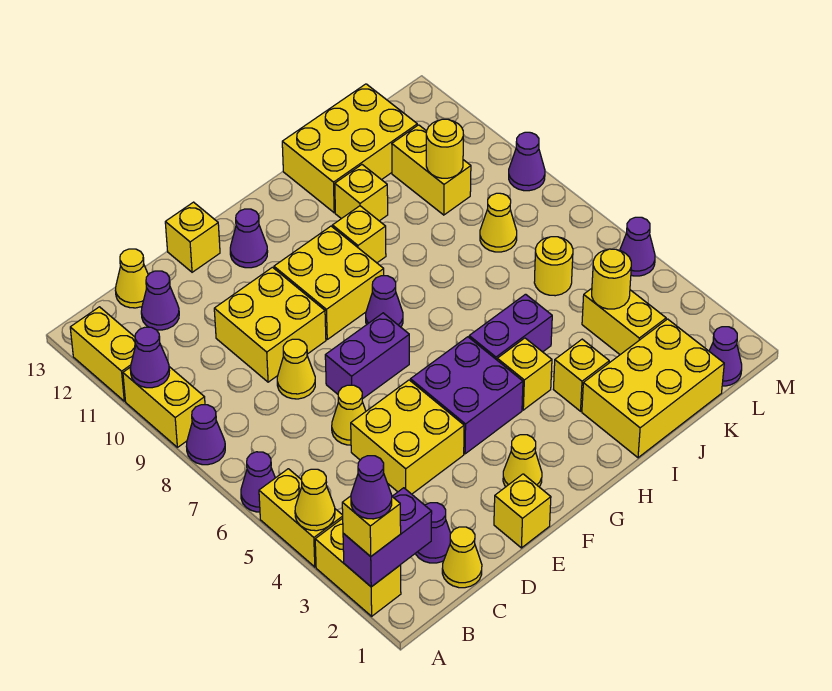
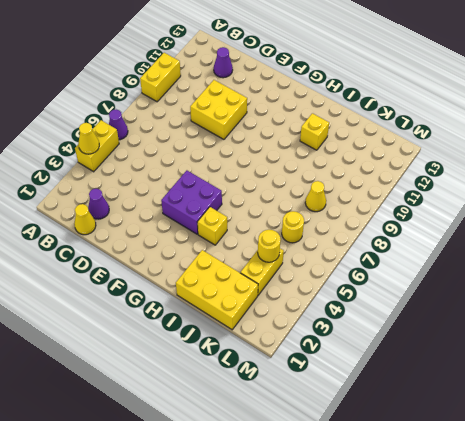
none -> yellow brick A2:A3 level 1
none -> purple cone A8 level 1
none -> yellow brick A11:A12 level 1
none -> yellow cone C13 level 1

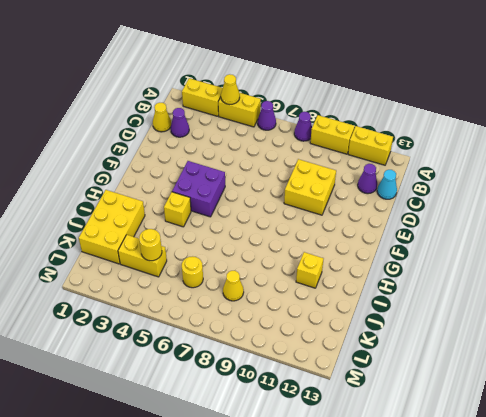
cyan cone C13 level 1 -> yellow cone C13 level 1
none -> yellow brick D4:E5 level 1
none -> yellow cone D6 level 1
none -> yellow cone D8 level 1
none -> yellow brick E1 level 1

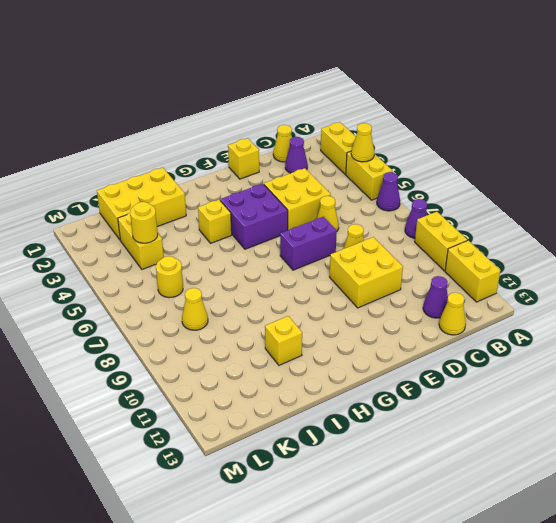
none -> yellow brick E13 level 1
none -> yellow cone F2 level 1
none -> yellow brick F9:G10 level 1
none -> purple cone F12 level 1

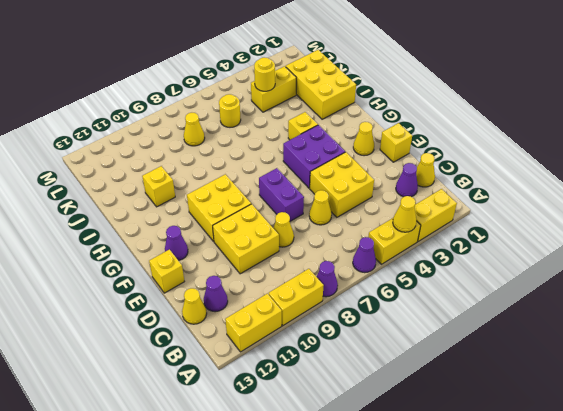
none -> purple cone G8 level 1
none -> purple brick H5:I5 level 1
none -> yellow brick H10 level 1
none -> yellow brick I3 level 1

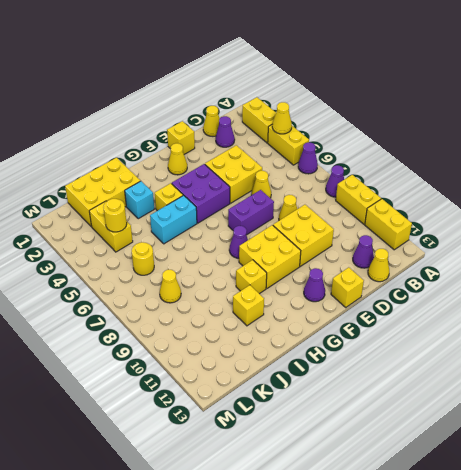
cyan brick H5:I5 level 1 -> purple brick H5:I5 level 1
cyan brick I3 level 1 -> yellow brick I3 level 1
none -> yellow brick I12:K13 level 1
none -> yellow brick K10:K11 level 1
none -> purple cone L1 level 1
none -> purple cone M5 level 1

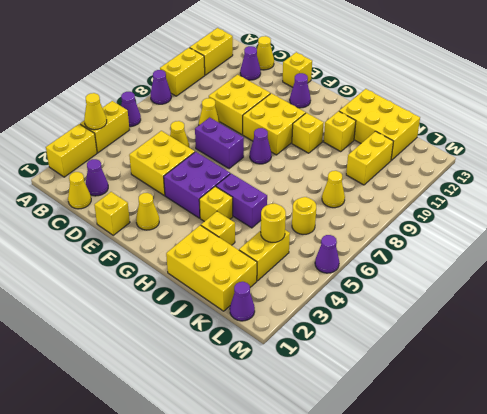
none -> purple cone M9 level 1
none -> purple brick A2:B2 level 2
none -> purple cone A10 level 2
none -> yellow round brick K10 level 2

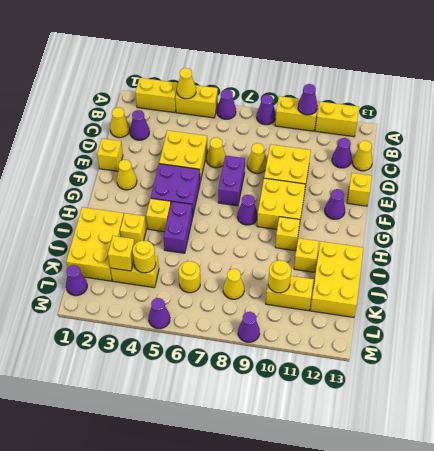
yellow brick K3 level 2 -> yellow brick A2 level 3
none -> purple brick A2:B2 level 2
none -> purple cone A2 level 4

